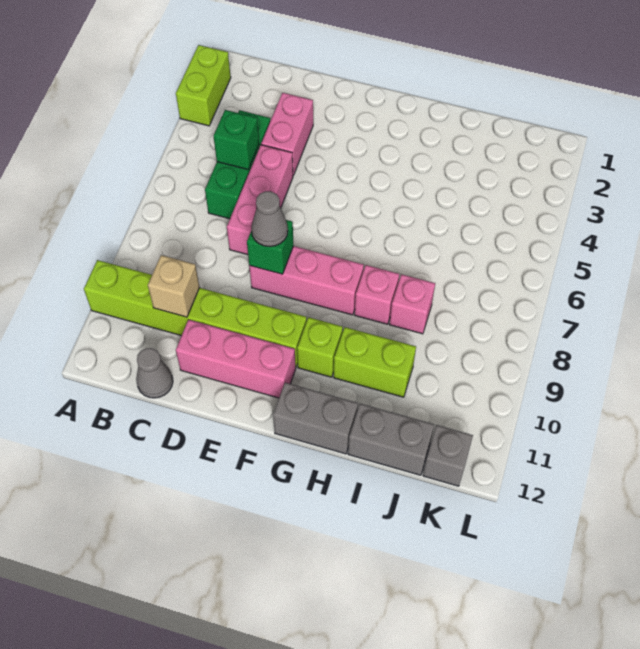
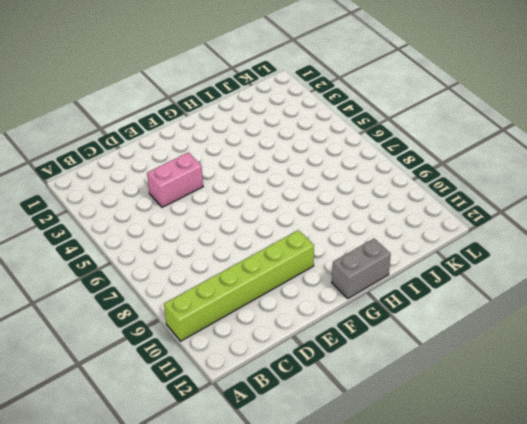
pink brick D4:E4 level 1 -> pink brick D3:D4 level 1
none -> lime brick A2:A3 level 1
none -> green brick C4:C6 level 1
none -> grey cone C12 level 1

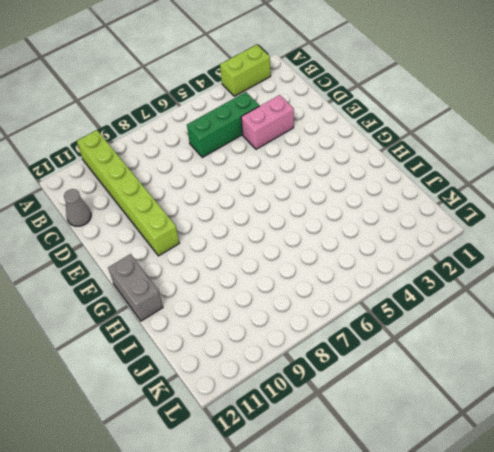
none -> pink brick D5:D7 level 1
none -> pink brick D11:F11 level 1
none -> pink brick E8:G8 level 1

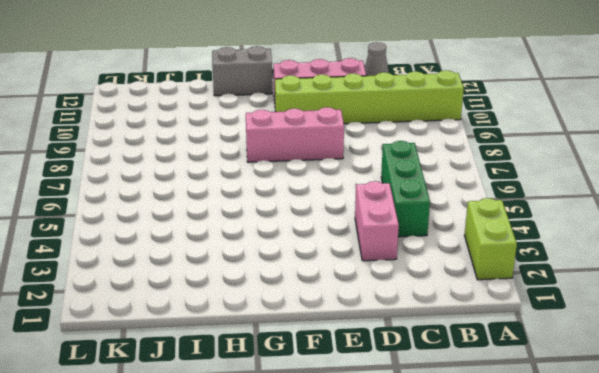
none -> pink brick D5:D7 level 1
none -> lime brick G10 level 1
none -> pink brick H8 level 1

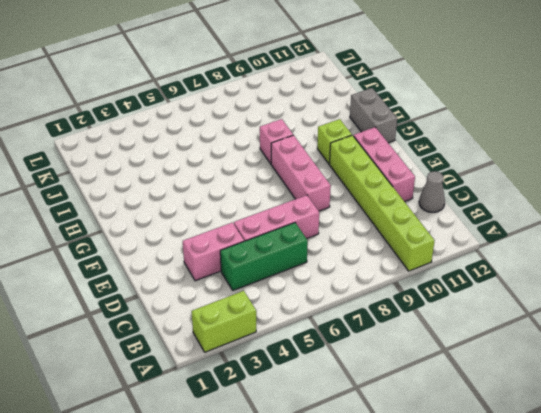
none -> lime brick H10:I10 level 1
none -> pink brick I8 level 1
none -> grey brick I12:J12 level 1

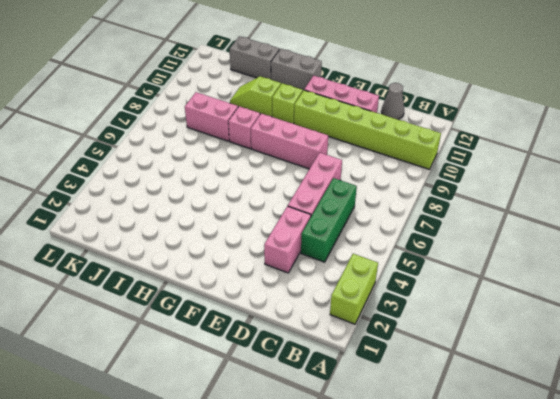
lime slope H10:I10 level 1 top H -> lime brick H10:I10 level 1
pink brick I8:J8 level 1 -> pink brick I8 level 1
none -> grey brick K12 level 1
none -> green brick C5 level 2
none -> tan brick C10 level 2

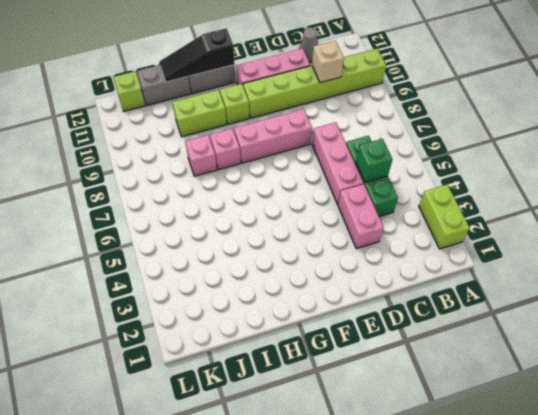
black slope G12:I12 level 2 top G -> none
lime brick K12 level 1 -> grey brick K12 level 1
none -> green brick E8 level 2
none -> grey cone E8 level 3

